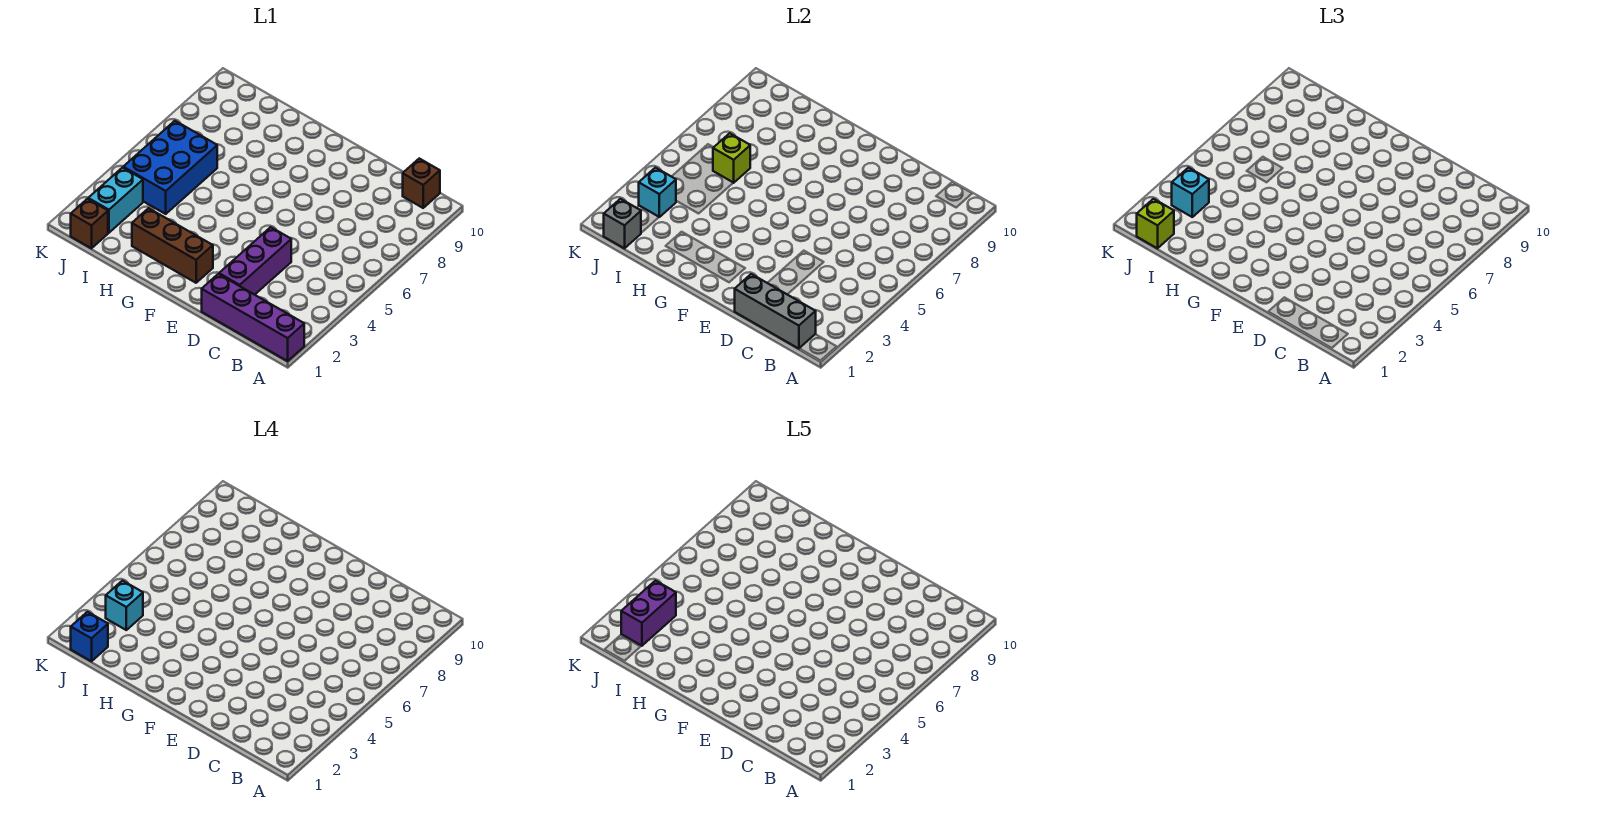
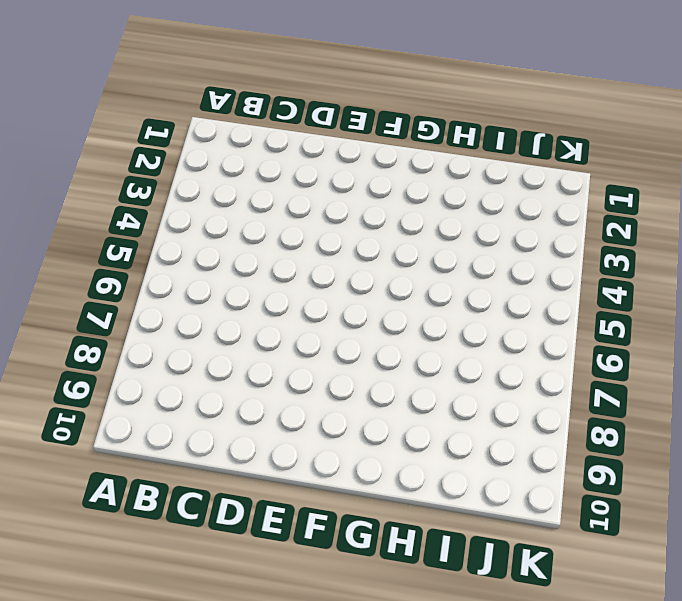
none -> purple brick A1:D1 level 1
none -> brown brick B10 level 1
none -> purple brick D2:D4 level 1

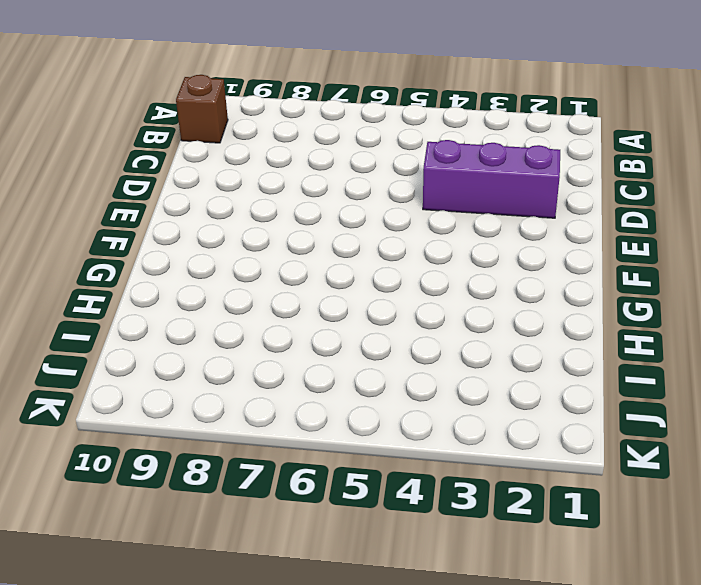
none -> purple brick A1:D1 level 1
none -> brown brick F2:H2 level 1
none -> blue brick I4:J6 level 1

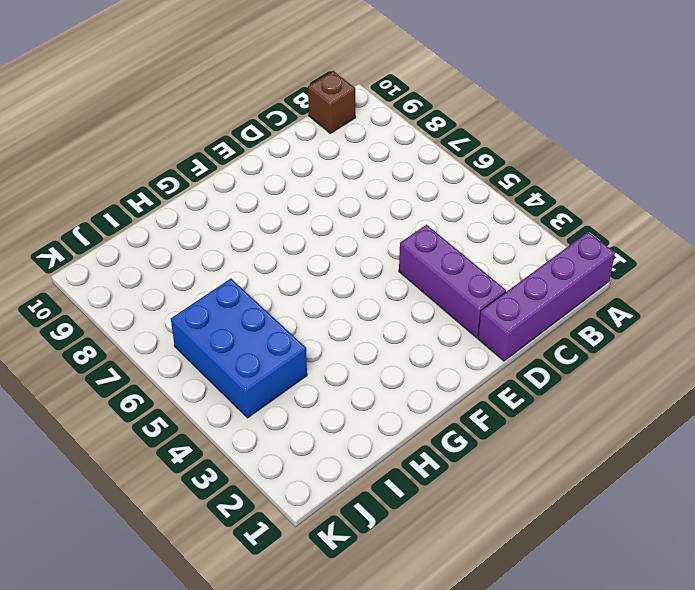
none -> brown brick F2:H2 level 1
none -> brown brick J1 level 1
none -> cyan brick J2:J3 level 1

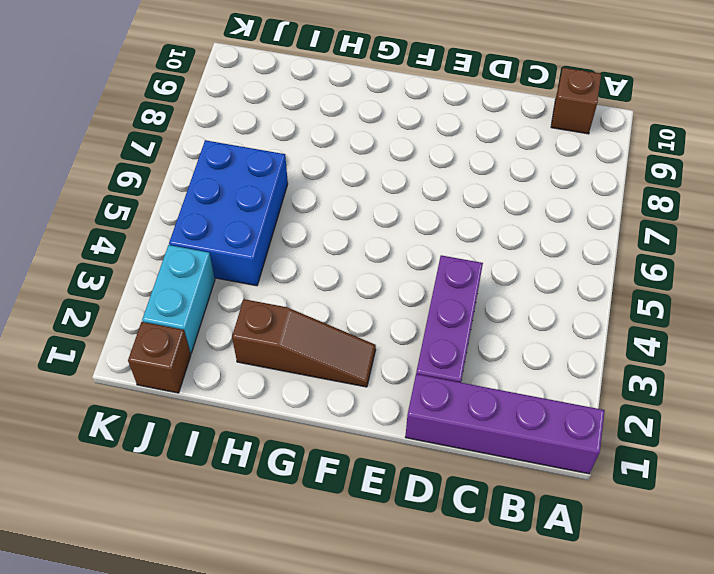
brown slope F2:H2 level 1 top H -> brown brick F2:H2 level 1
none -> grey brick B1:D1 level 2
none -> lime brick I6 level 2
none -> grey brick J1 level 2

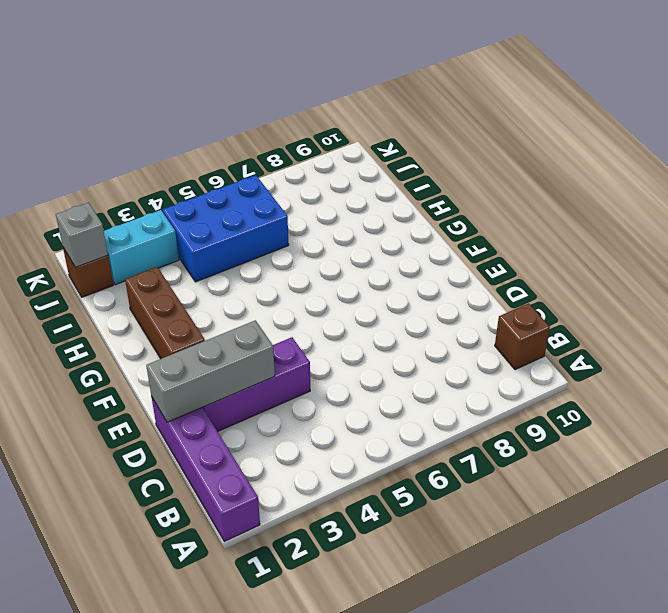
grey brick D1:D3 level 2 -> grey brick B1:D1 level 2
none -> lime brick I6 level 2
none -> cyan brick J3 level 2
none -> lime brick J1 level 3

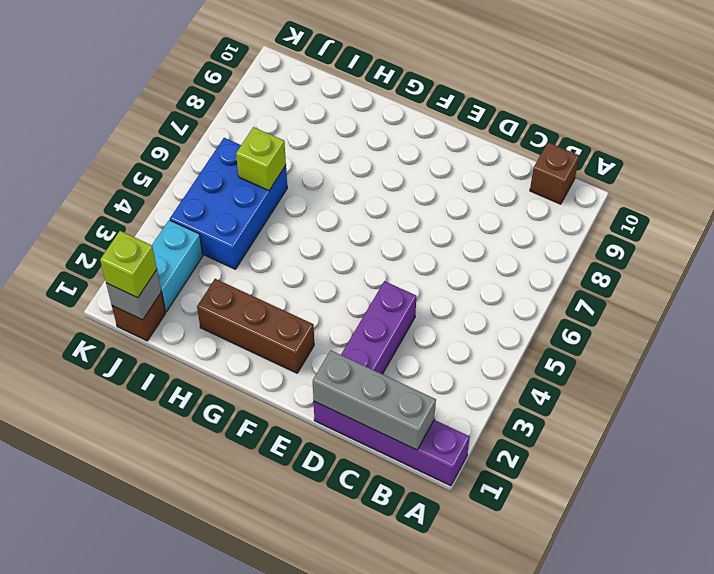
none -> cyan brick J3 level 2
none -> cyan brick J3 level 3
none -> blue brick J1 level 4

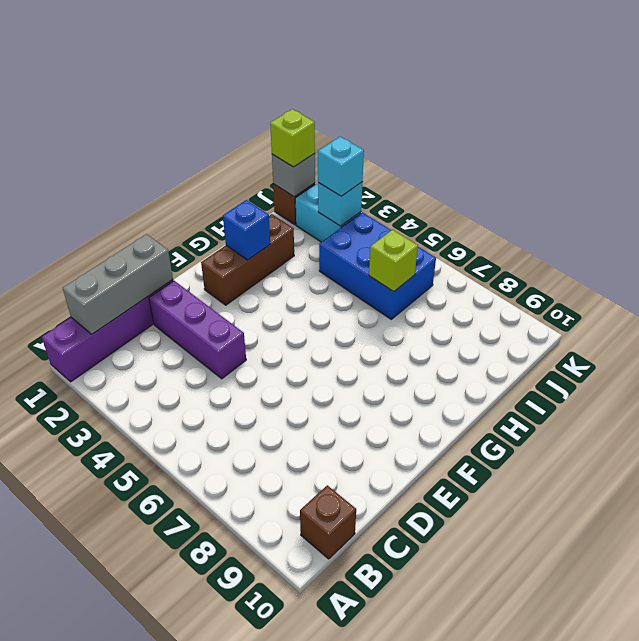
blue brick G2 level 2 -> blue brick J1 level 4
none -> cyan brick J3 level 4
none -> purple brick J2:J3 level 5

